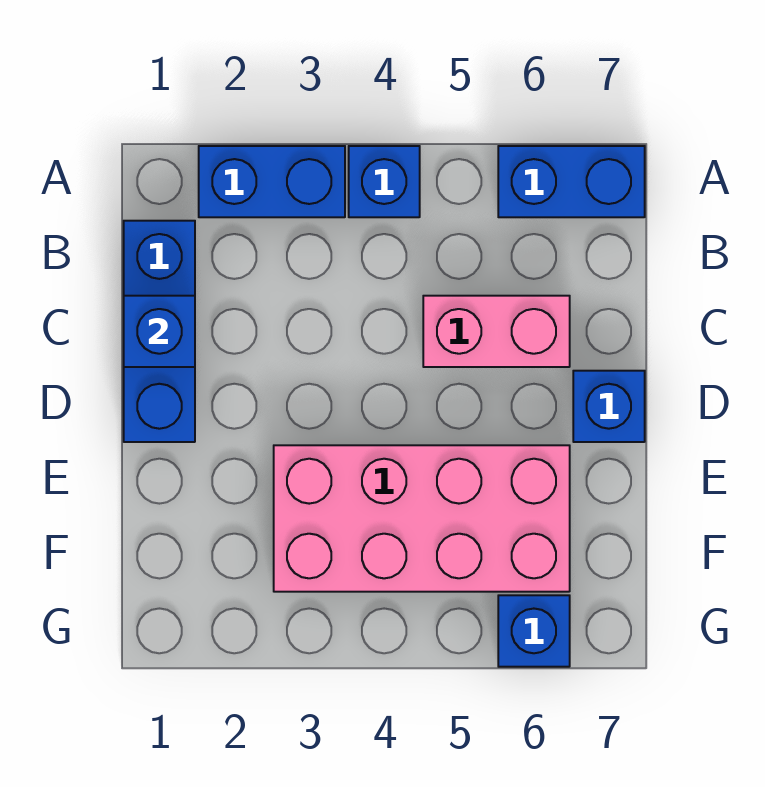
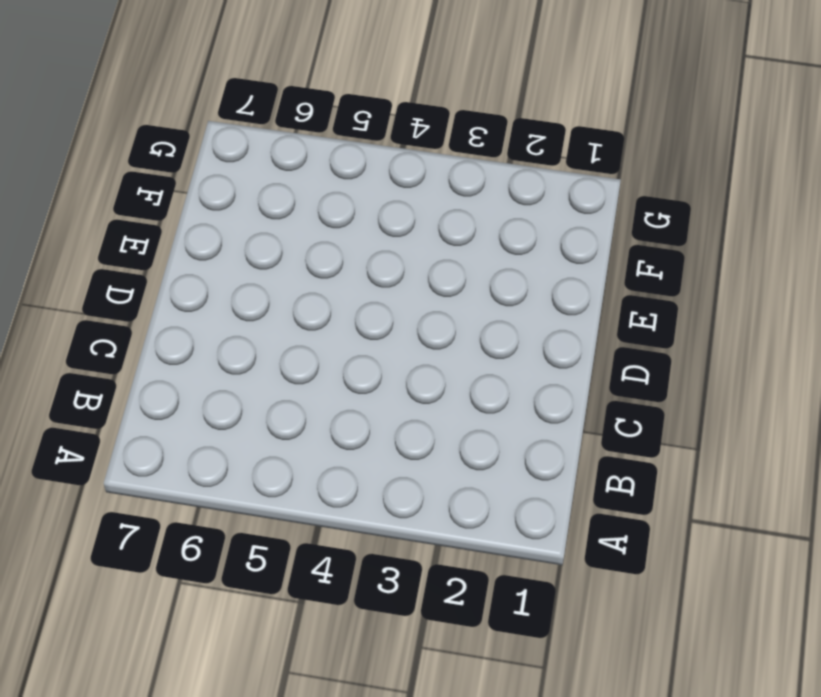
none -> blue brick A2:A3 level 1
none -> blue brick A4 level 1

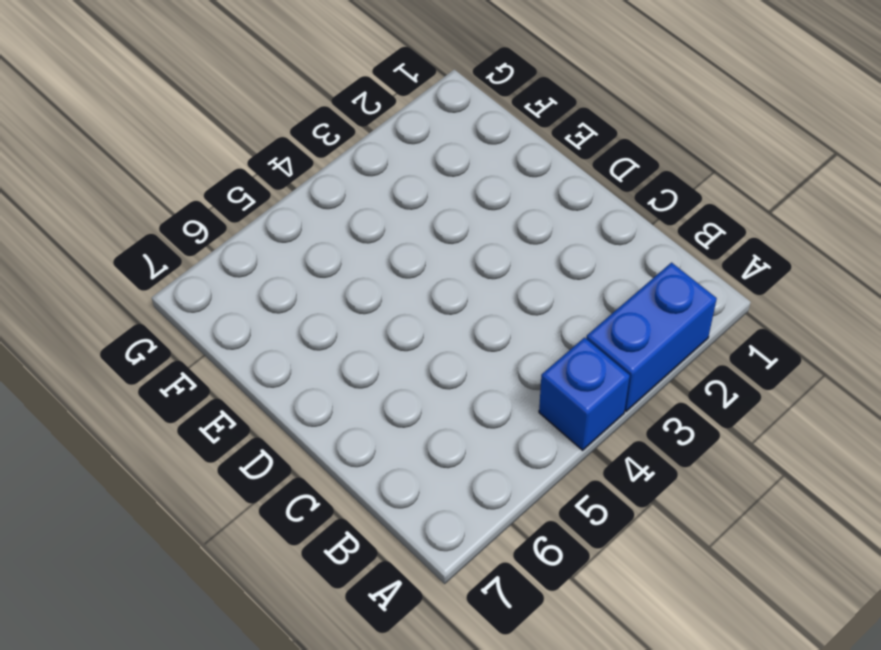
none -> blue brick A6:A7 level 1
none -> blue brick B1:D1 level 1

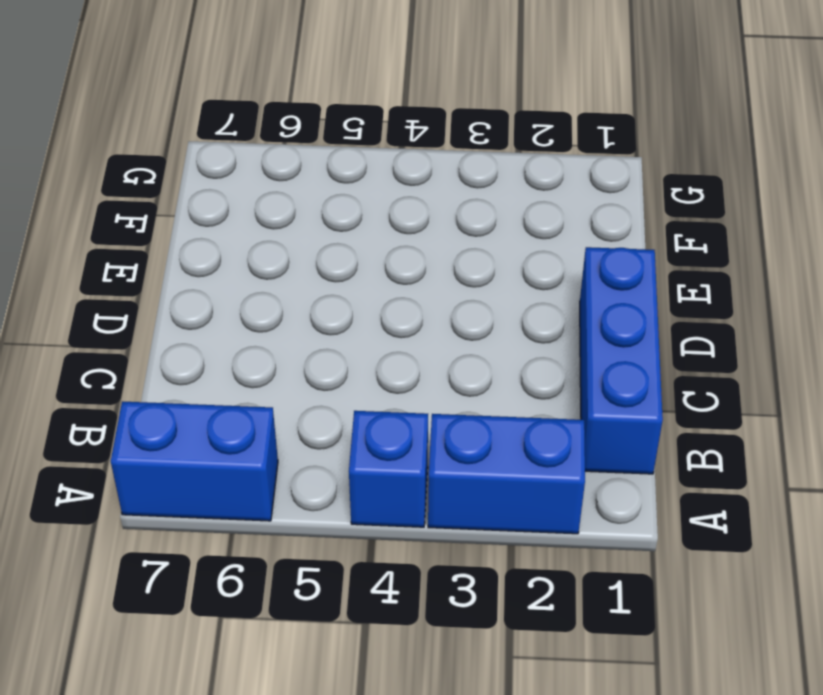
none -> pink brick C5:C6 level 1
none -> blue brick D7 level 1

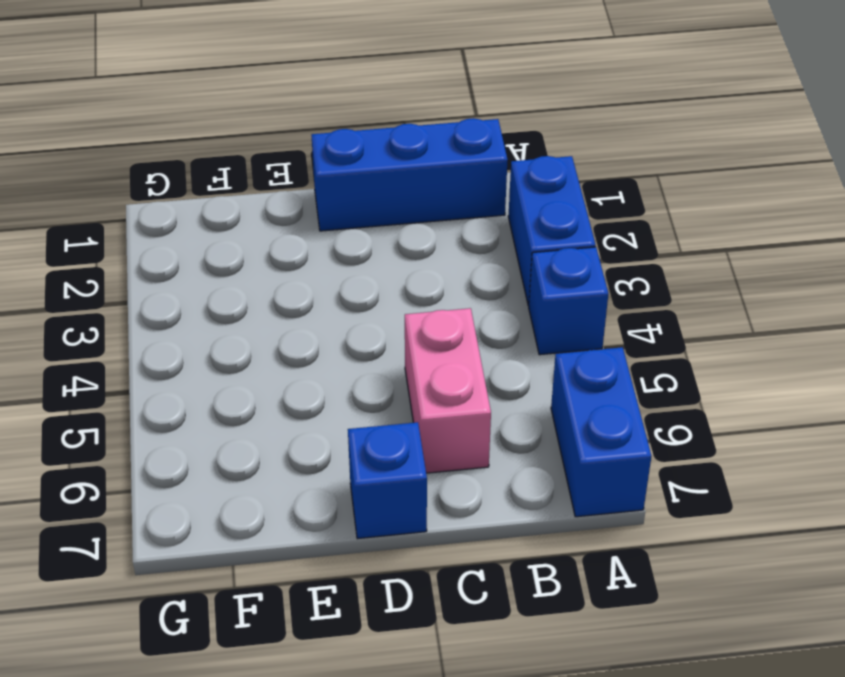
none -> pink brick E3:F6 level 1
none -> blue brick G6 level 1

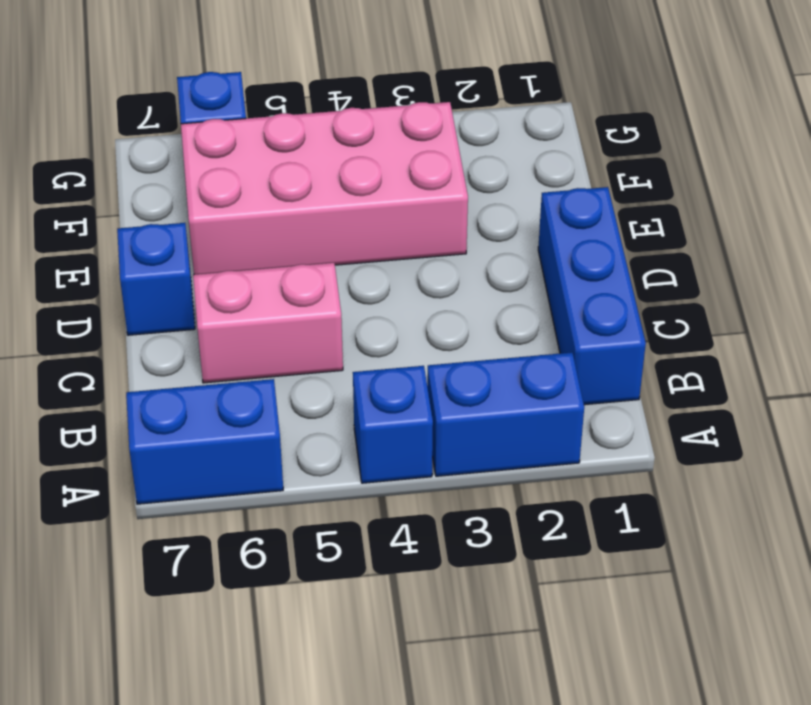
none -> blue brick C1 level 2

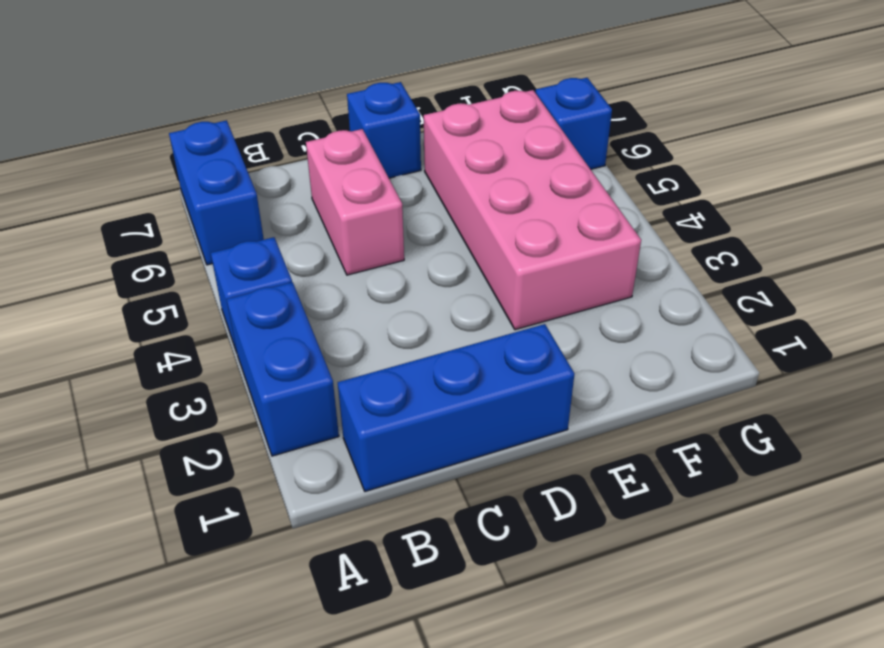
none -> blue brick C1 level 2

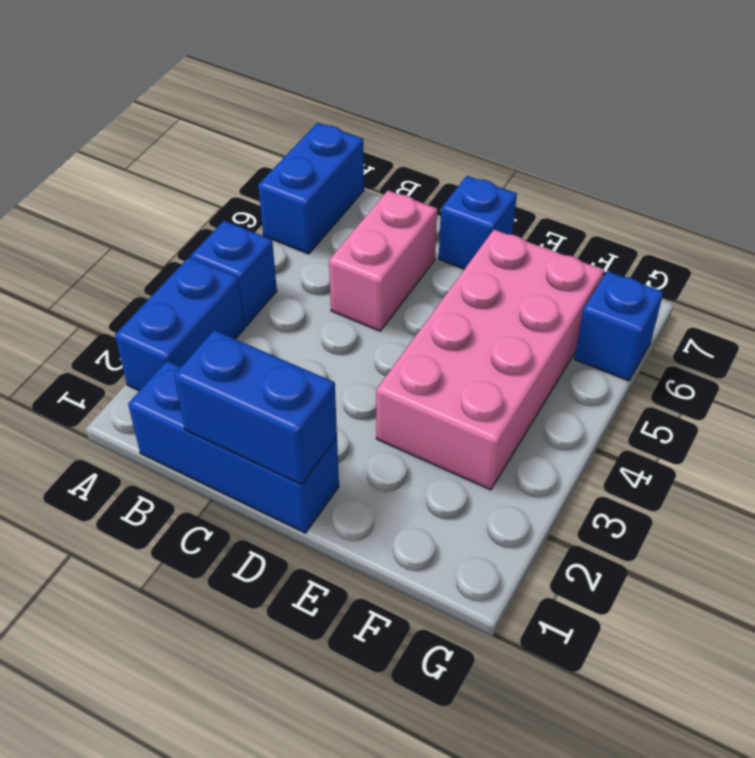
blue brick C1:D1 level 2 -> blue brick C1 level 2

